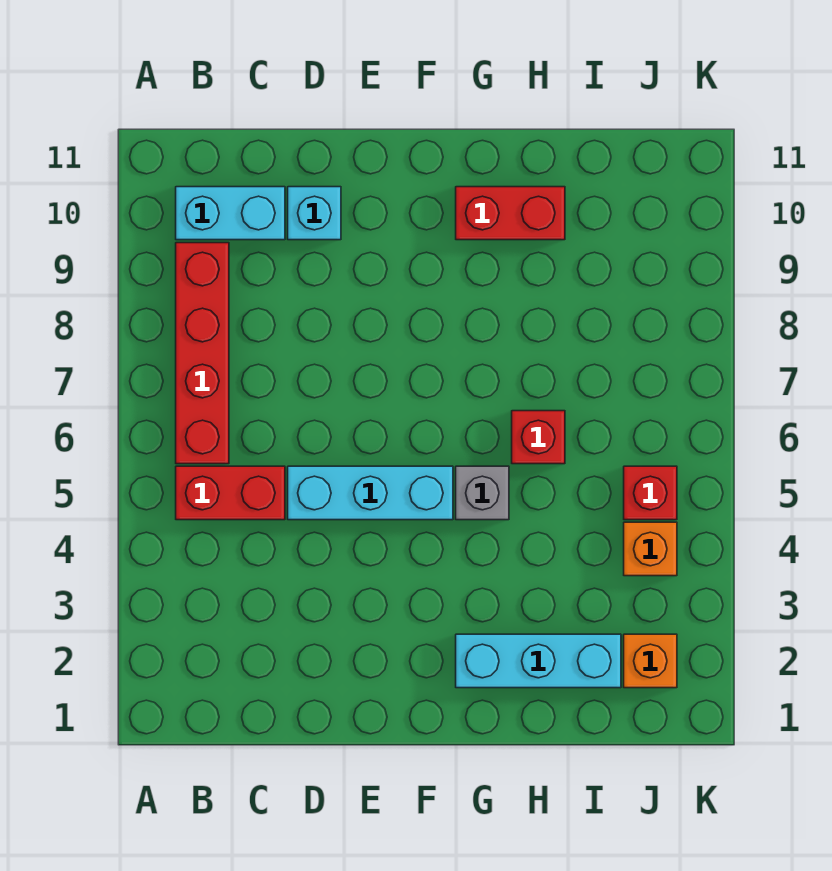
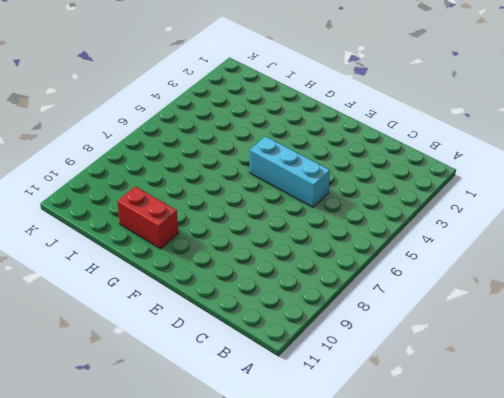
none -> red brick B5:C5 level 1
none -> red brick B6:B9 level 1
none -> cyan brick B10:C10 level 1

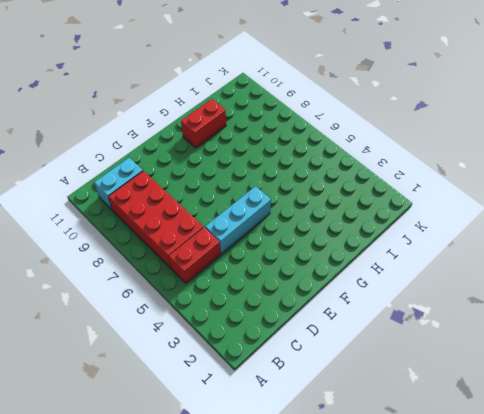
red brick B6:C9 level 1 -> red brick B6:B9 level 1
none -> cyan brick D10 level 1
none -> cyan brick G2:I2 level 1
none -> grey brick G5 level 1

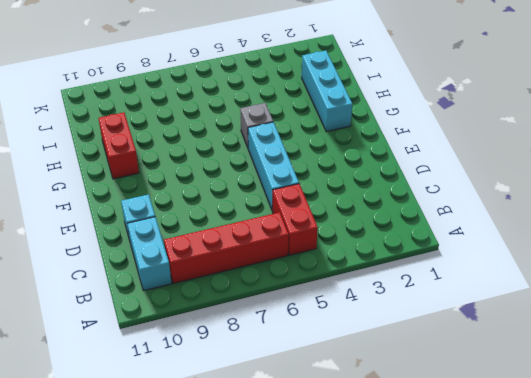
none -> red brick H6 level 1
none -> orange brick J2 level 1
none -> orange brick J4 level 1

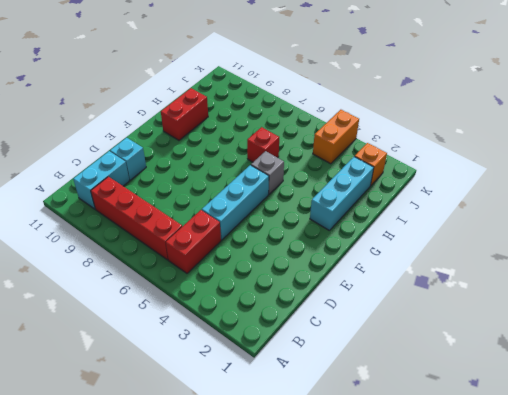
orange brick J4:K4 level 1 -> orange brick J4 level 1
none -> red brick J5 level 1

